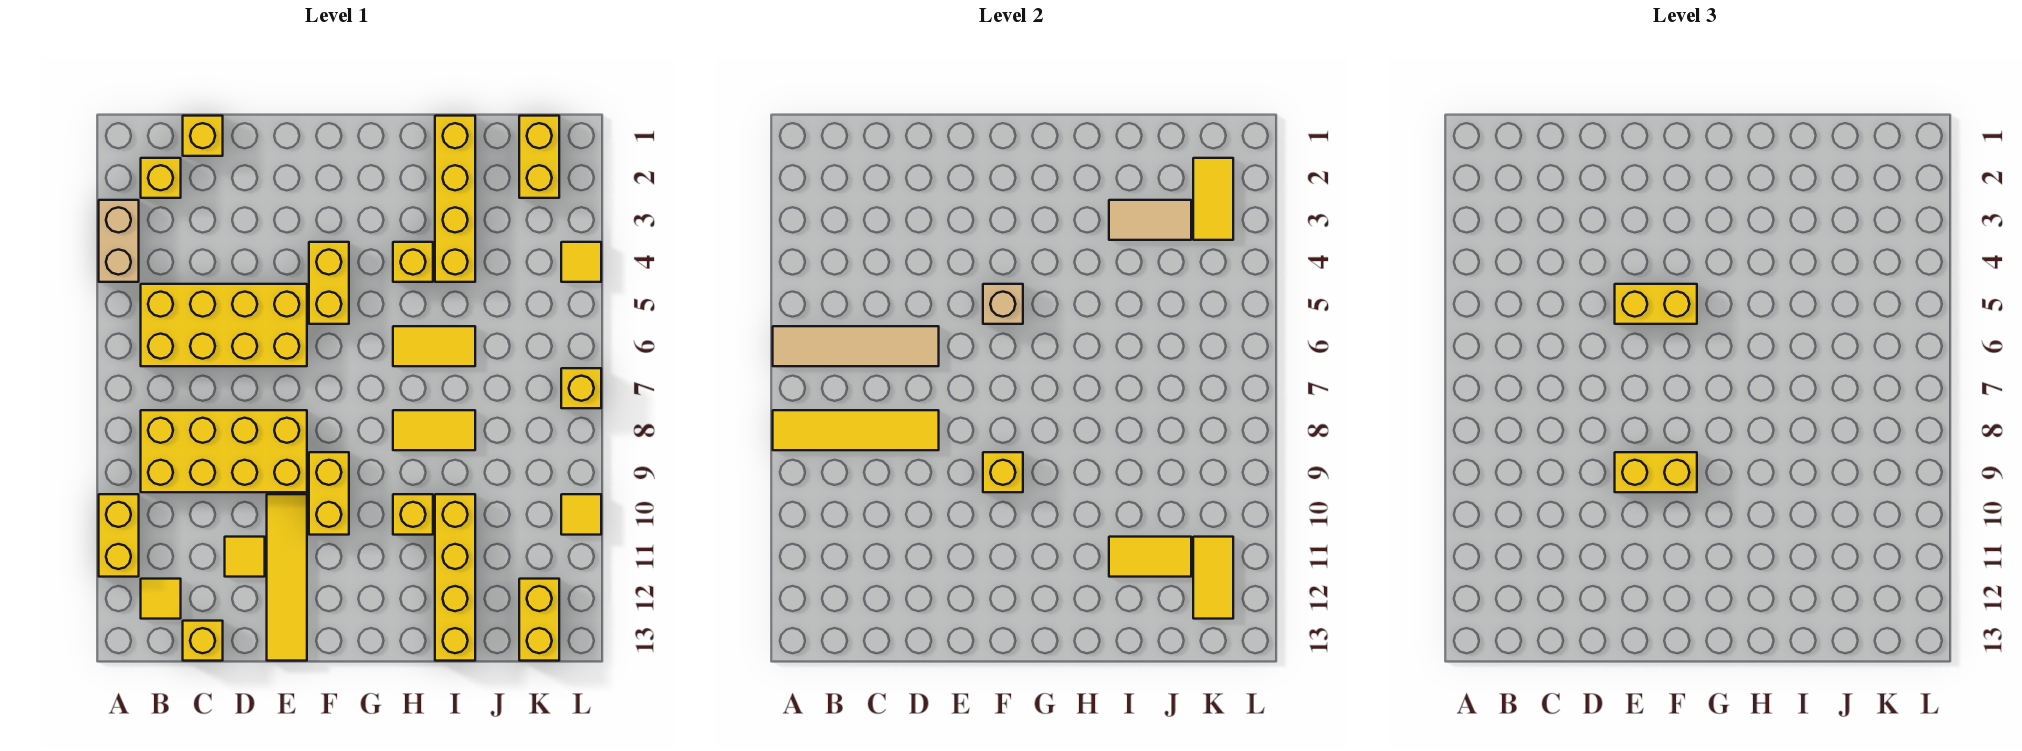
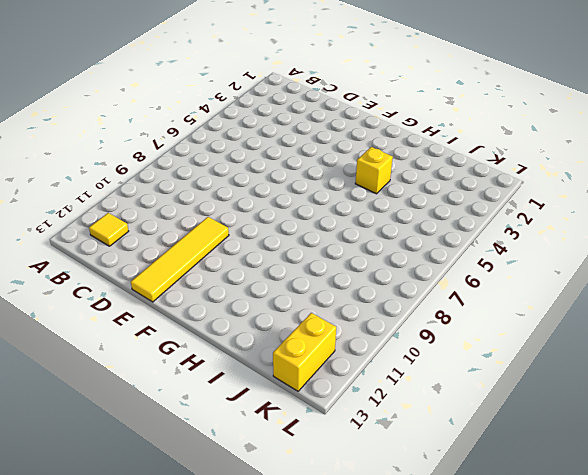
none -> tan brick A3:A4 level 1
none -> yellow brick A10:A11 level 1
none -> yellow brick B2 level 1
none -> yellow brick B5:E6 level 1

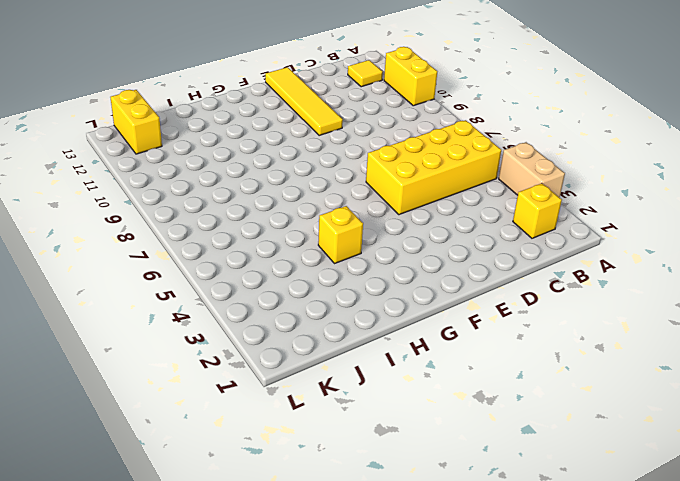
none -> yellow brick B8:E9 level 1
none -> yellow brick C1 level 1
none -> yellow brick C13 level 1
none -> yellow tile D11 level 1

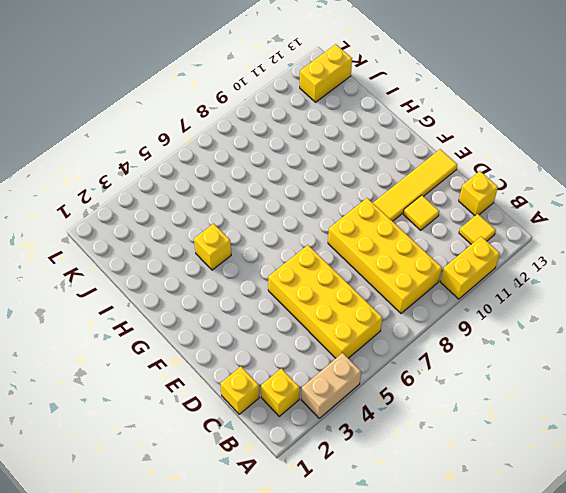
none -> yellow brick F4:F5 level 1
none -> yellow brick F9:F10 level 1
none -> yellow tile H6:I6 level 1
none -> yellow tile H8:I8 level 1

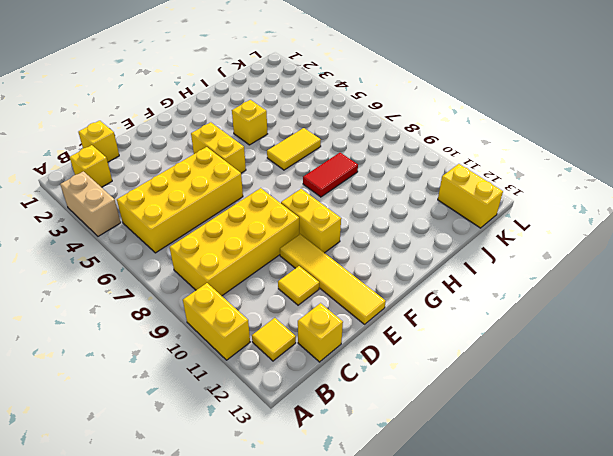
red tile H8:I8 level 1 -> yellow tile H8:I8 level 1
none -> yellow brick H10 level 1
none -> yellow brick I1:I4 level 1
none -> yellow brick I10:I13 level 1
none -> yellow brick K1:K2 level 1

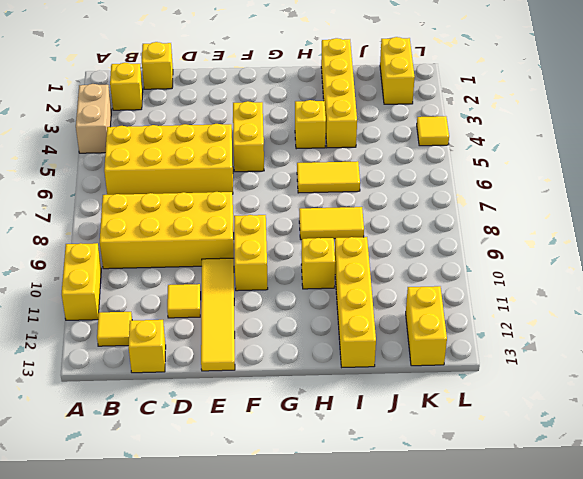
none -> yellow brick L7 level 1
none -> yellow tile L10 level 1
none -> tan tile A6:D6 level 2
none -> yellow tile A8:D8 level 2

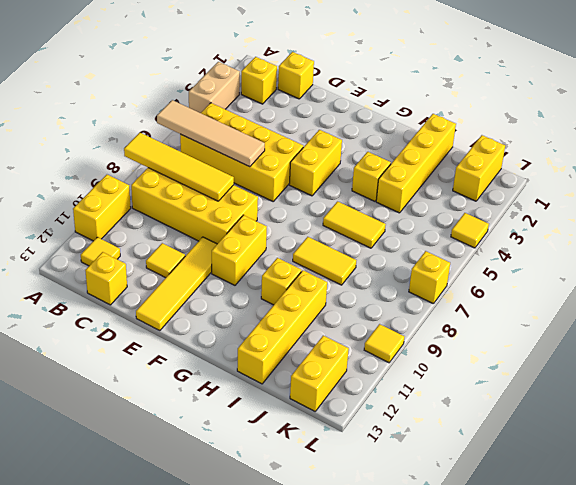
none -> tan brick F5 level 2
none -> yellow brick F9 level 2
none -> tan tile I3:J3 level 2
none -> yellow tile I11:J11 level 2

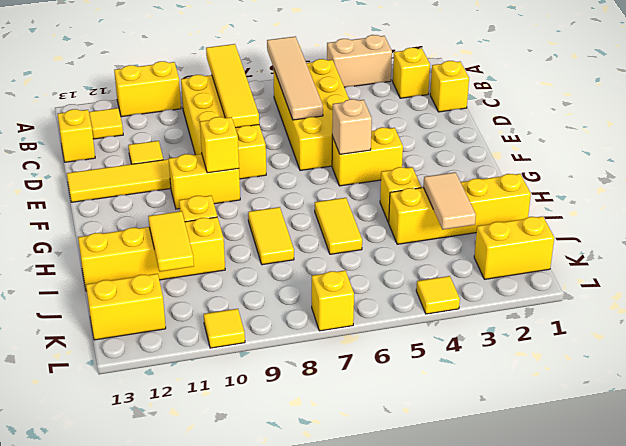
none -> yellow tile K2:K3 level 2
none -> yellow tile K11:K12 level 2
none -> yellow brick E5:F5 level 3
none -> yellow brick E9:F9 level 3

